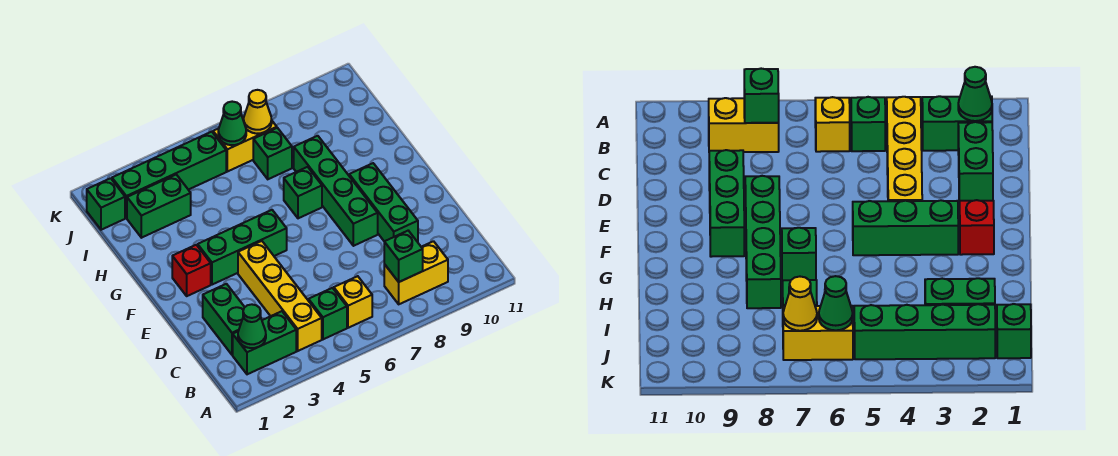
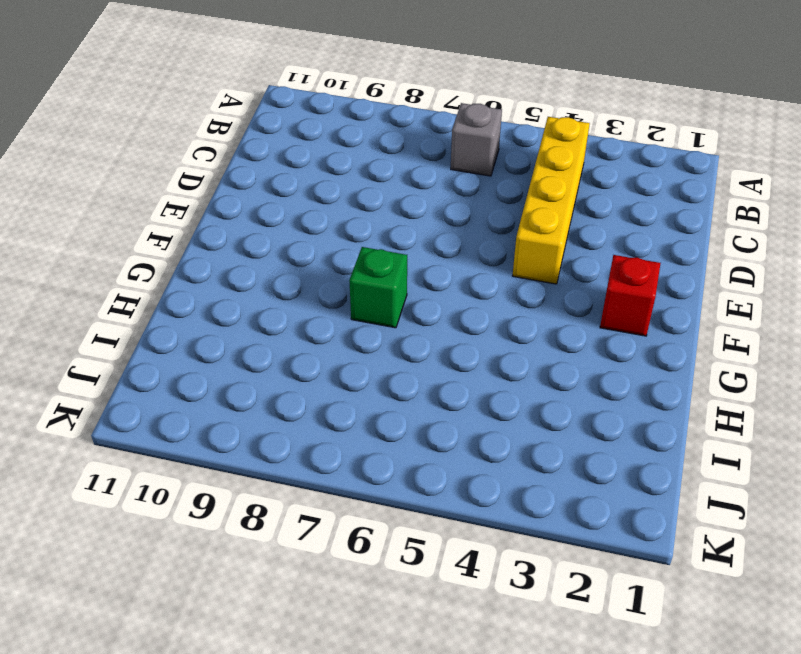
grey brick B6 level 1 -> yellow brick B6 level 1
none -> green brick B2:B3 level 1
none -> green brick B5 level 1
none -> yellow brick B8:B9 level 1

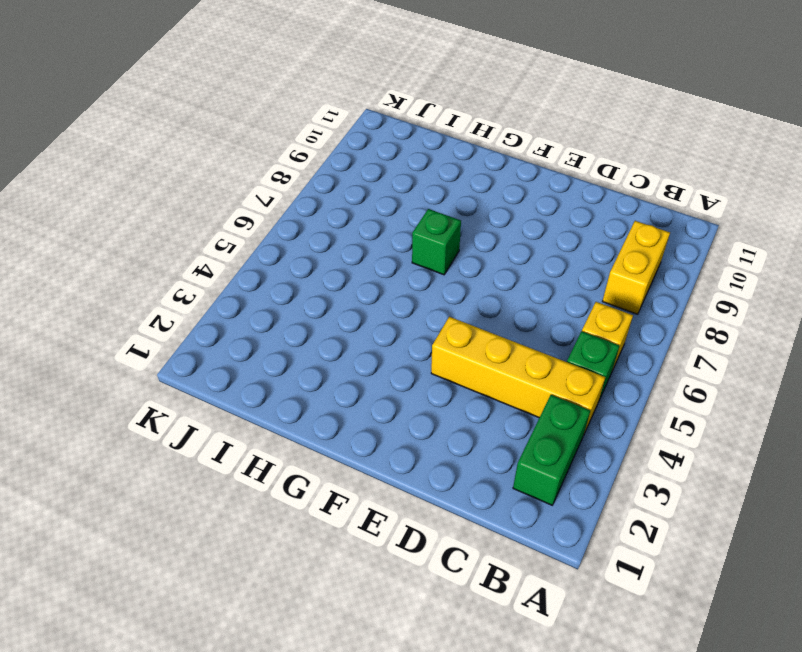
none -> green brick C2:D2 level 1
none -> green brick D9:F9 level 1
none -> green brick E8:H8 level 1

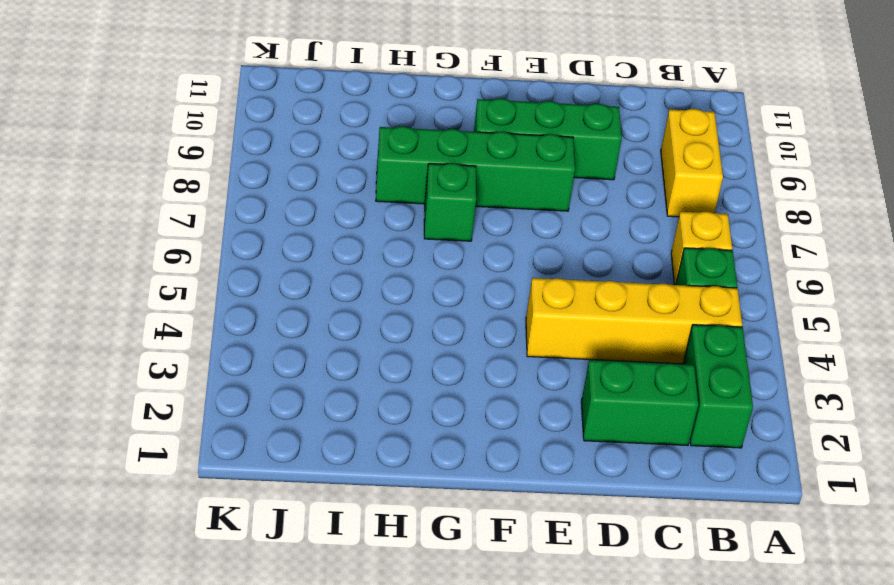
none -> red brick F2 level 1
none -> green brick F3:F5 level 1
none -> green brick I2:I3 level 1

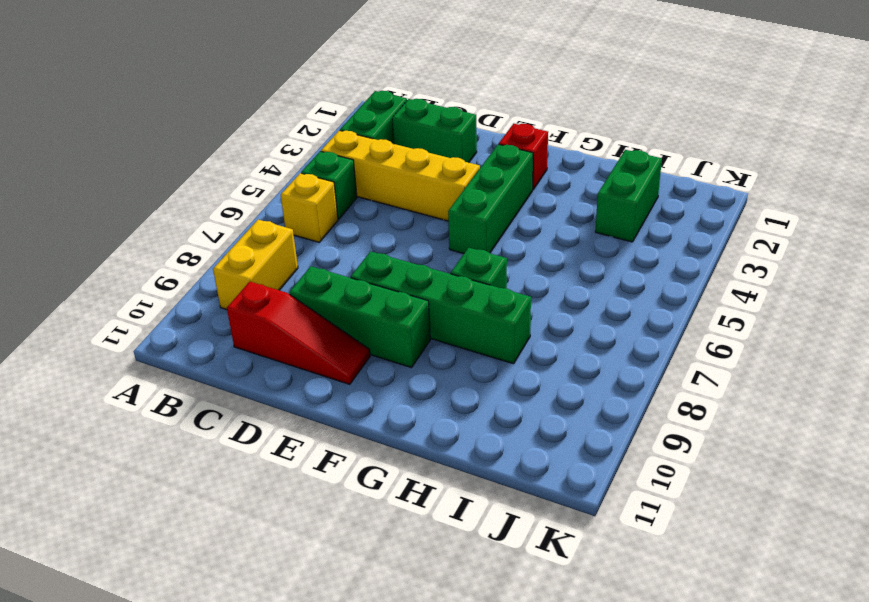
red slope C10:E10 level 1 top C -> none
none -> green brick I7 level 1
none -> green brick J1 level 1
none -> green brick J2:J5 level 1

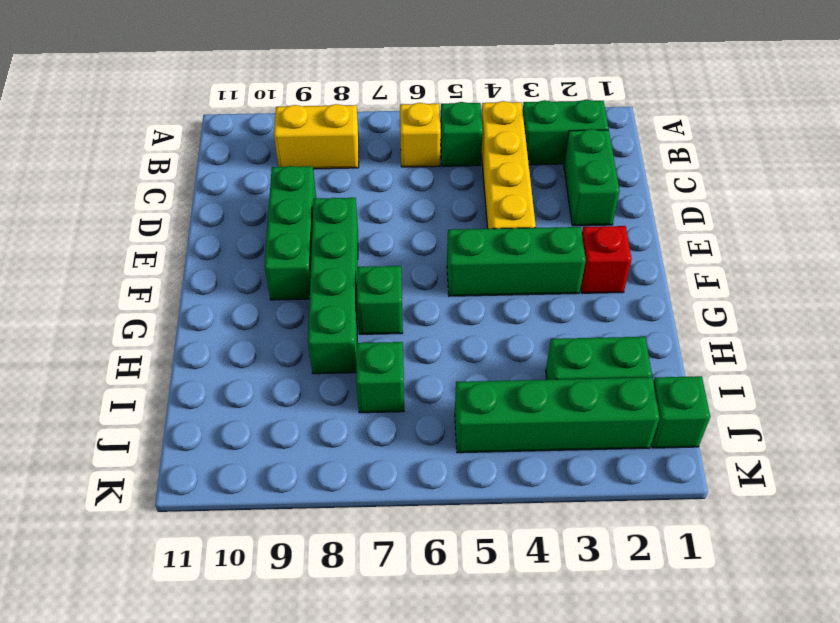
none -> yellow brick J6:J7 level 1
none -> green cone B2 level 2
none -> green brick B8 level 2

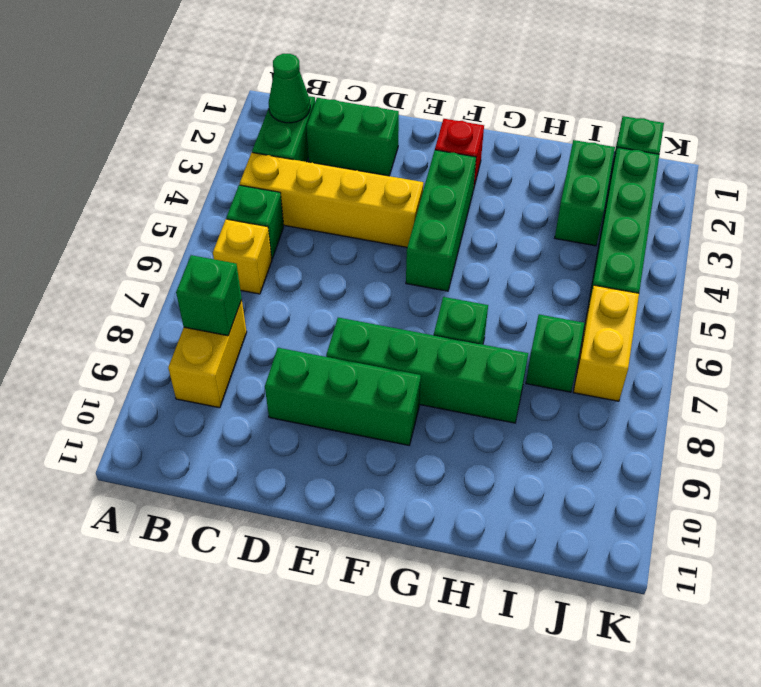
none -> green cone J6 level 2
none -> yellow cone J7 level 2

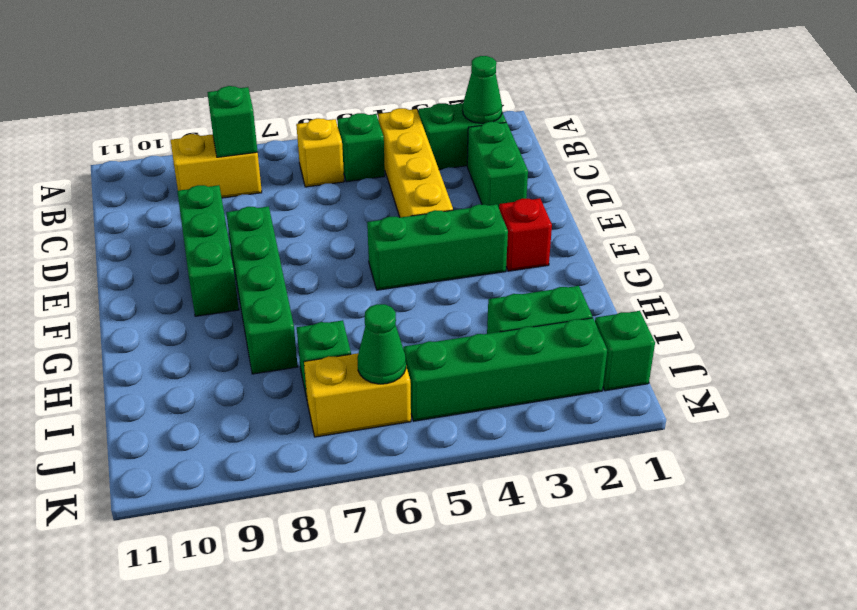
none -> green brick G7 level 1
none -> yellow cone J7 level 2

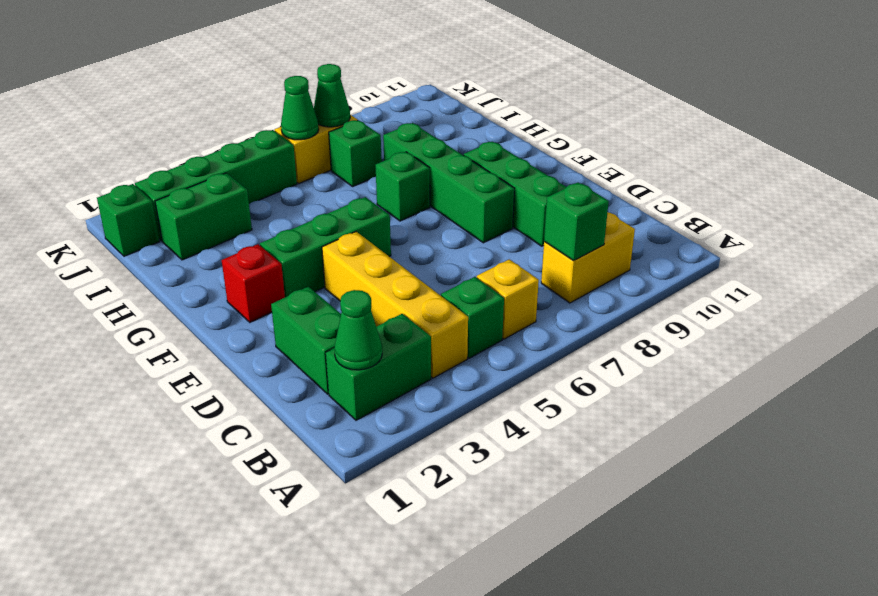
green cone J7 level 2 -> yellow cone J7 level 2

